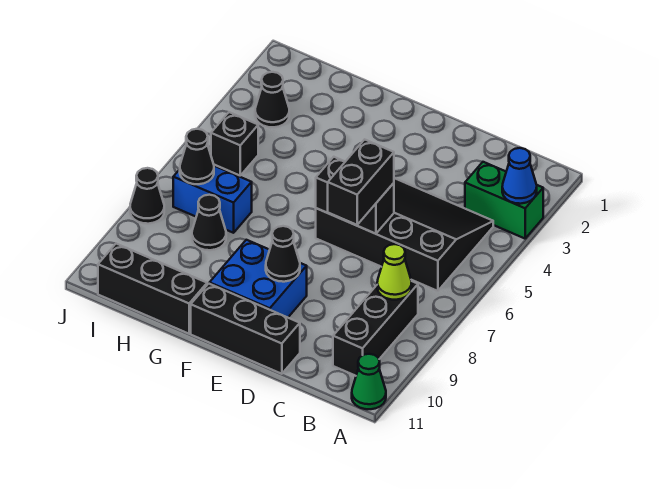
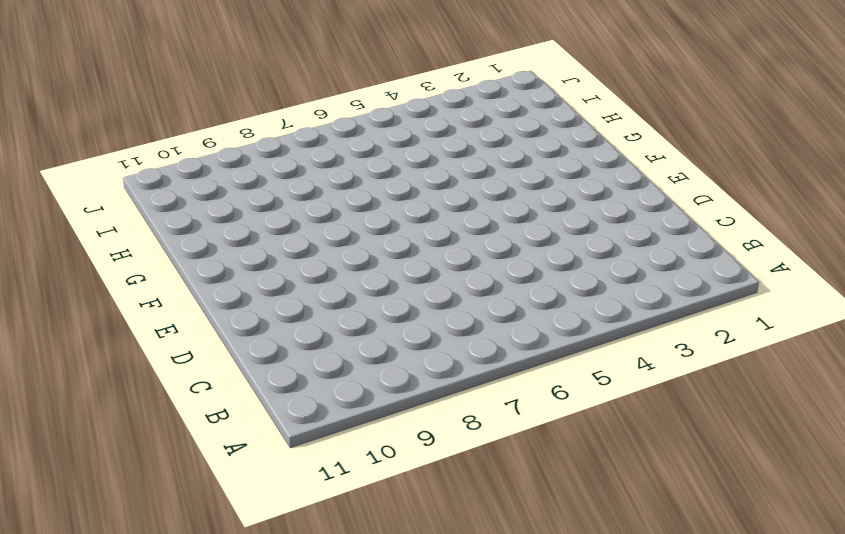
none -> green brick A3:B3 level 1
none -> green cone A11 level 1
none -> black slope B4:E6 level 1 top 6

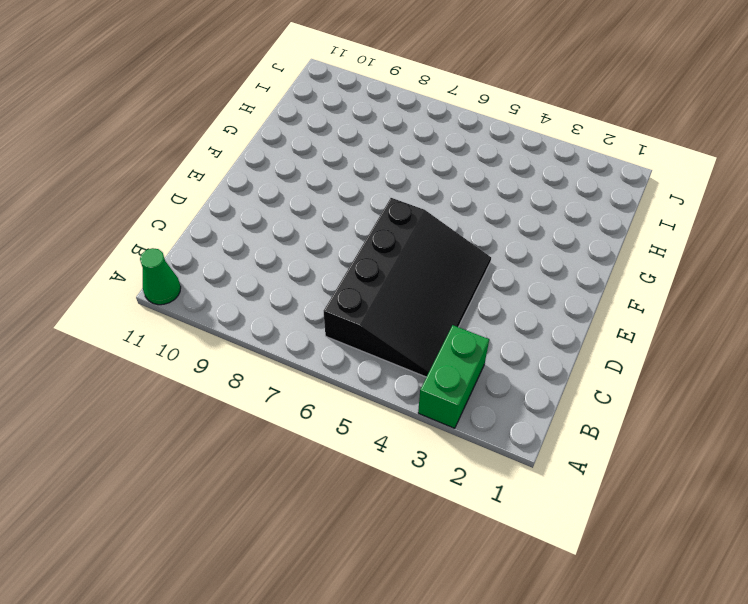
none -> black brick B8:B10 level 1
none -> black brick D11:F11 level 1
none -> blue brick E9:F10 level 1

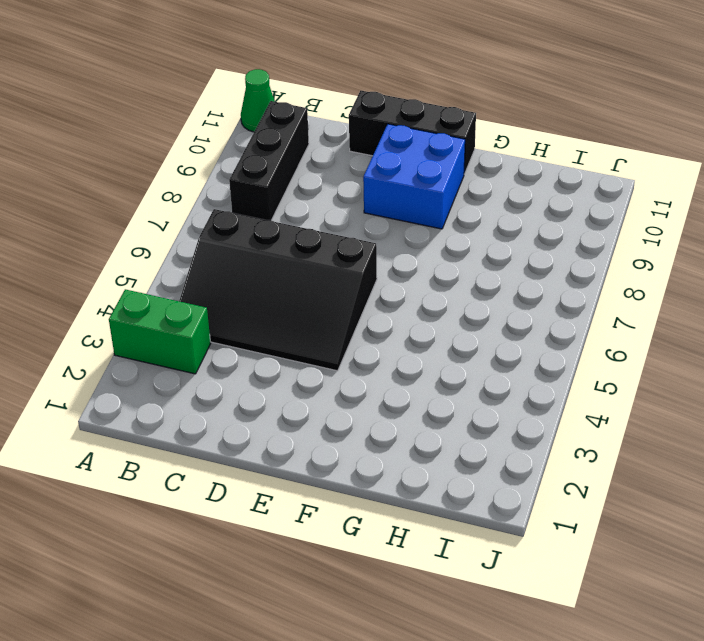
none -> black brick G11:I11 level 1
none -> blue brick H7:I7 level 1
none -> black cone H8 level 1

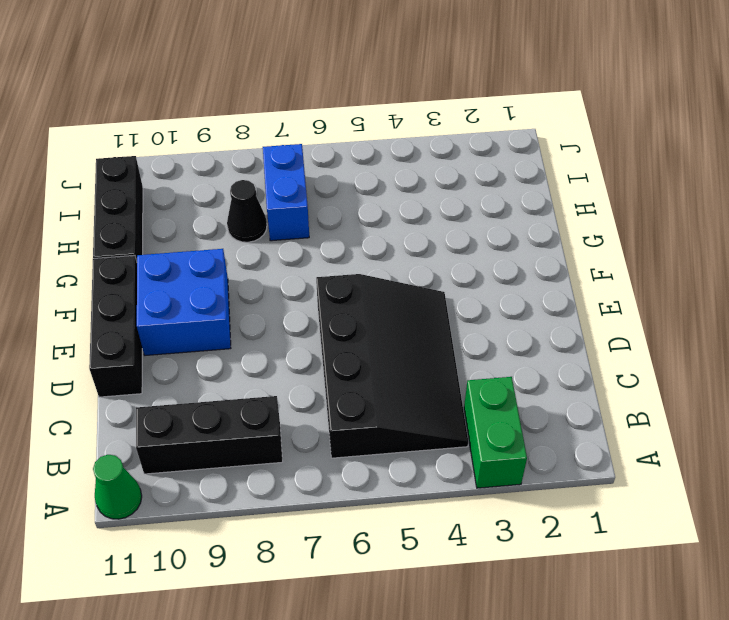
none -> black cone I3 level 1
none -> black brick I5 level 1
none -> black cone J8 level 1

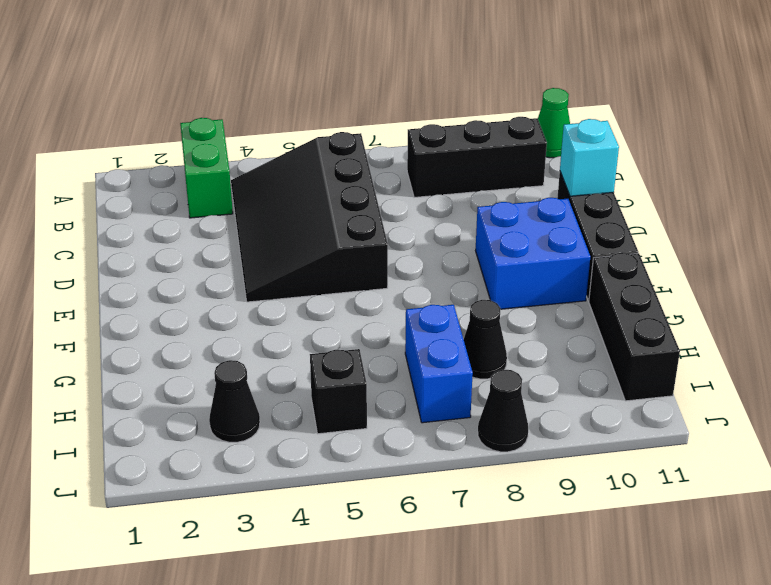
cyan brick D11 level 2 -> none
none -> blue cone A3 level 2
none -> lime cone B8 level 2
none -> black brick D6:E6 level 2

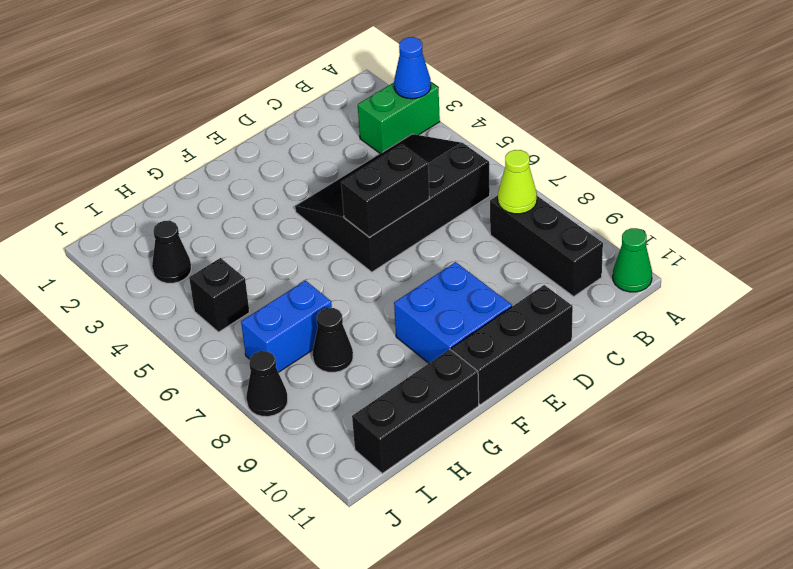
none -> black cone E9 level 2
none -> black cone I7 level 2
none -> black brick D6:D7 level 3

